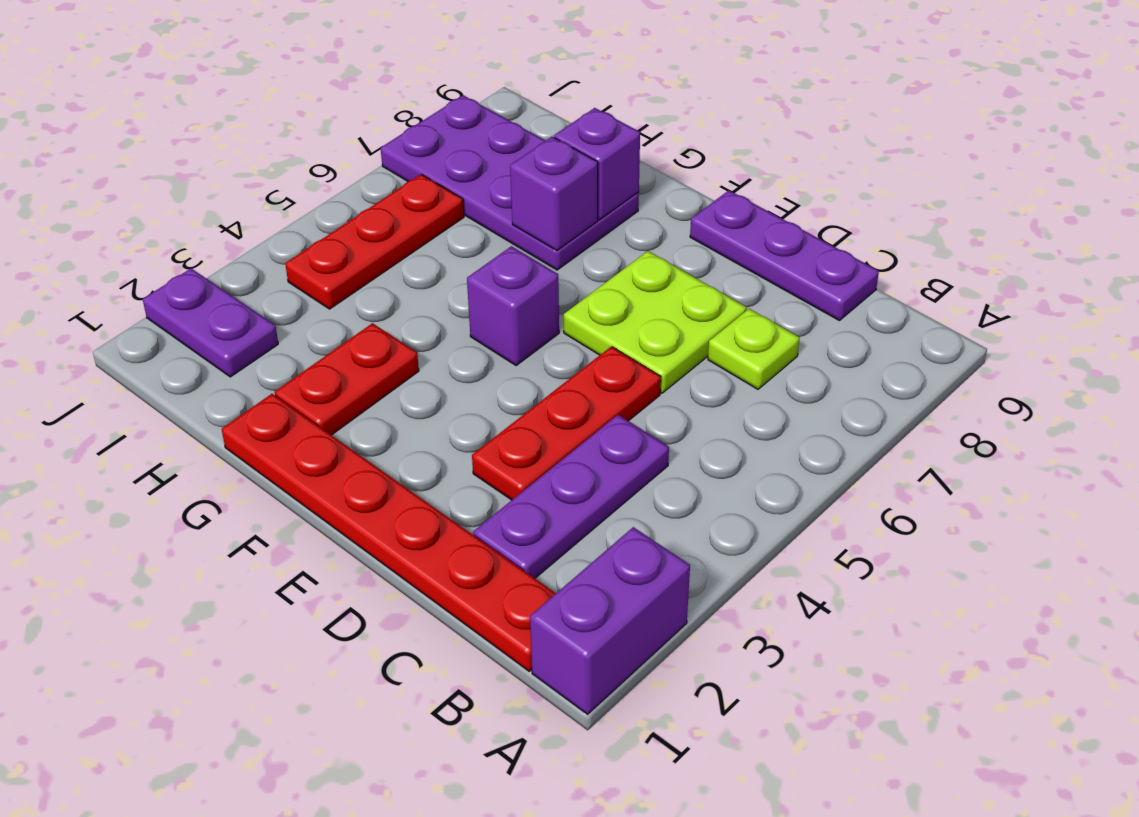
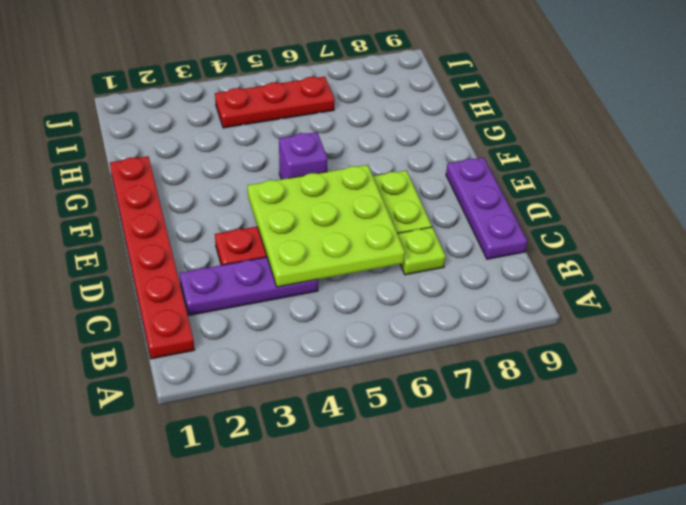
lime plate C4:E6 level 2 -> none
none -> purple brick A1:A2 level 1
none -> red plate G2:G3 level 1
none -> purple plate G7:J8 level 1

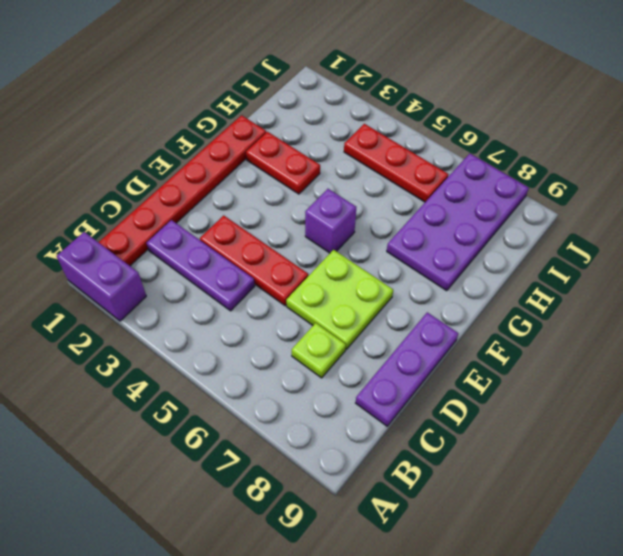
none -> purple plate I2:J2 level 1
none -> purple brick G7 level 2
none -> purple brick G8 level 2

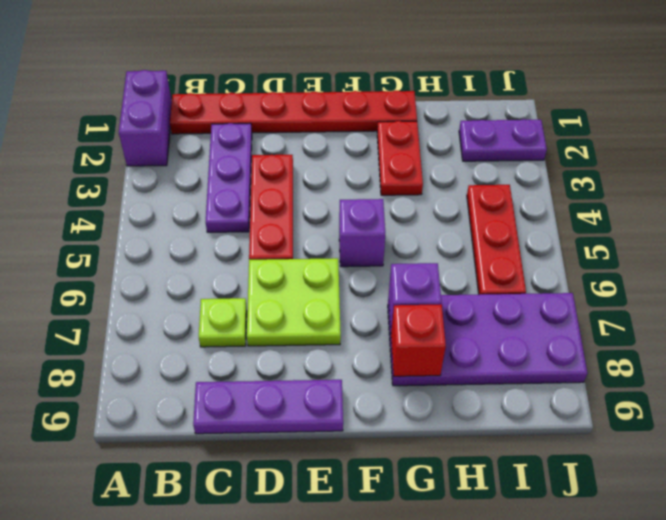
red brick G8 level 2 -> purple brick G8 level 2

